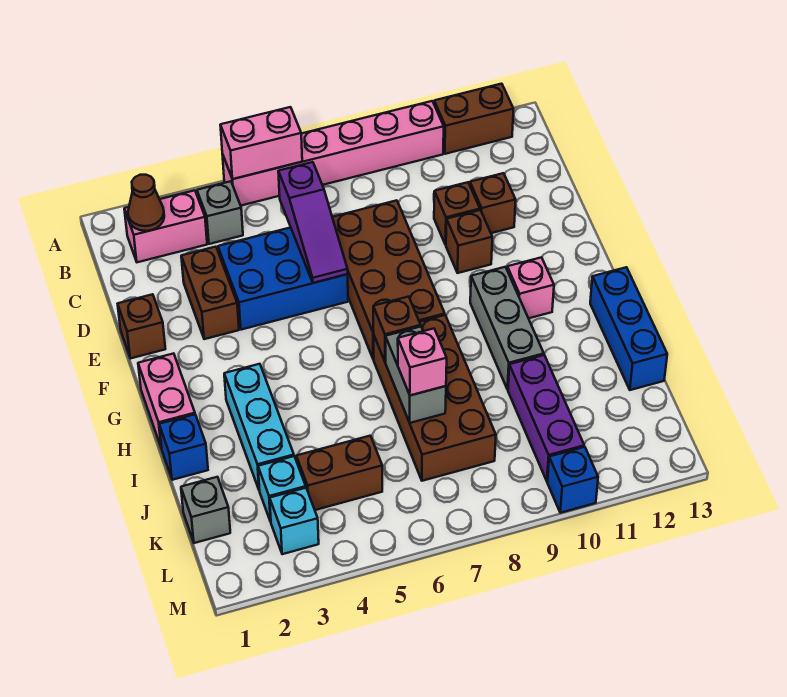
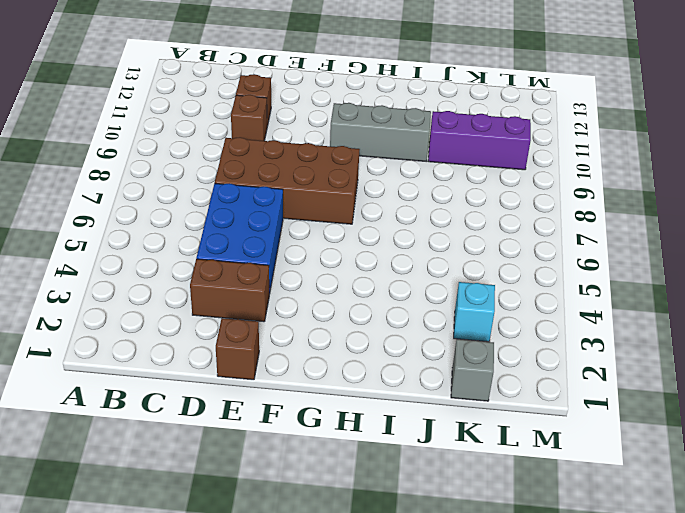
none -> pink brick A5:A10 level 1
none -> brown brick A11:A12 level 1
none -> pink brick B2:B3 level 1
none -> grey brick B4 level 1

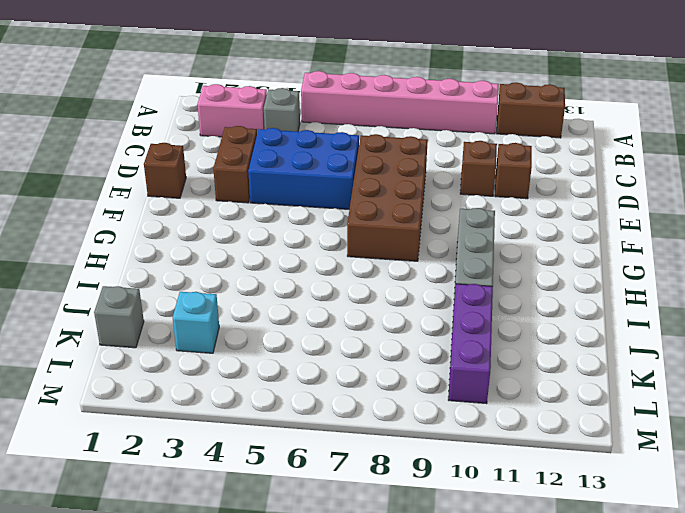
none -> brown brick E10 level 1
none -> pink brick G1:H1 level 1
none -> pink brick G11 level 1
none -> cyan brick H3:J3 level 1

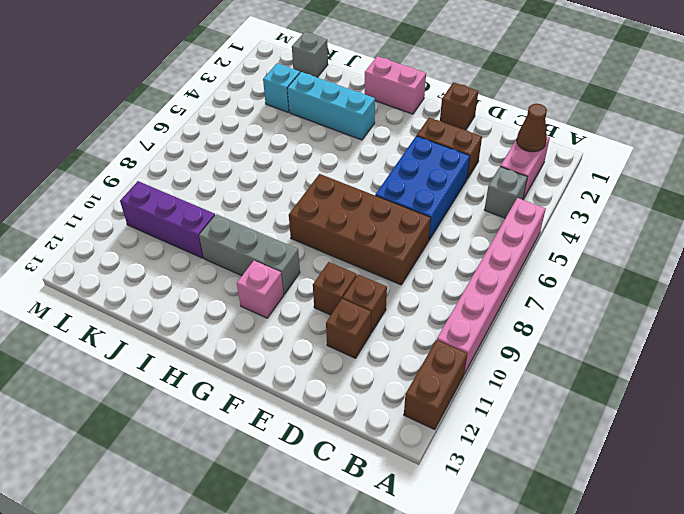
none -> brown brick H7:K8 level 1
none -> blue brick H13:J13 level 1
none -> blue brick I1 level 1
none -> brown brick K4:K5 level 1

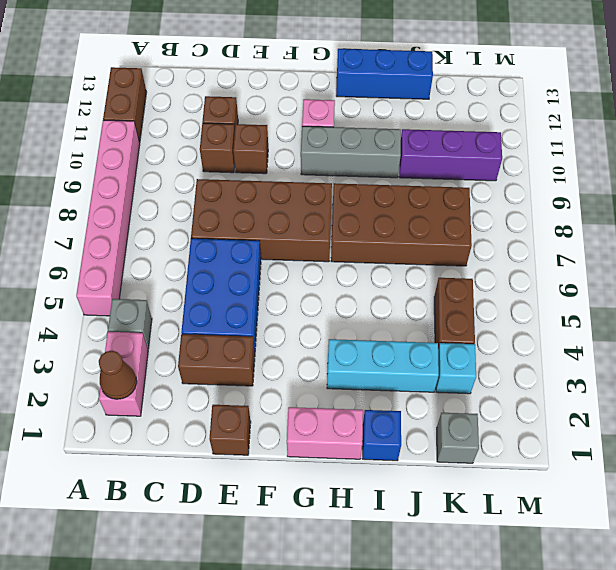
none -> cyan brick L3 level 1
none -> blue brick M10 level 1
none -> pink brick A5:A6 level 2
none -> purple slope C6:E6 level 2 top C

